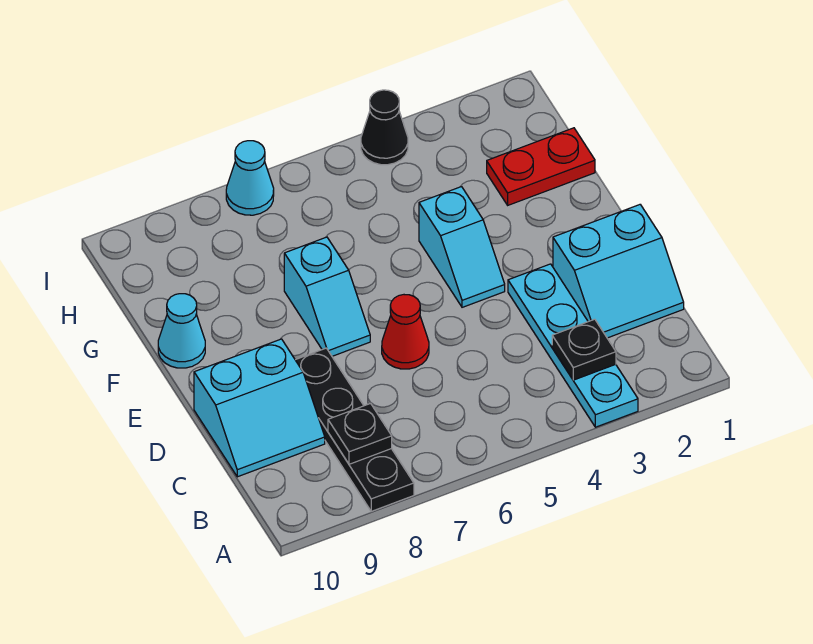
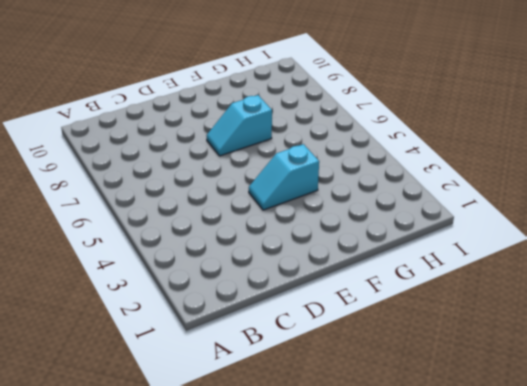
none -> cyan plate A3:D3 level 1
none -> black plate A8:D8 level 1
none -> cyan slope C1:D2 level 1 top D

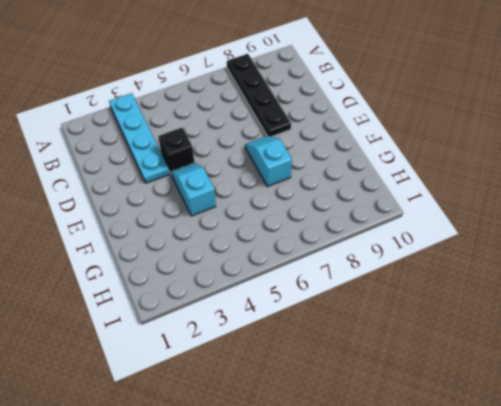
black brick D4 level 1 -> none
none -> cyan slope C1:D2 level 1 top D
none -> cyan slope C9:D10 level 1 top D
none -> red cone D6 level 1

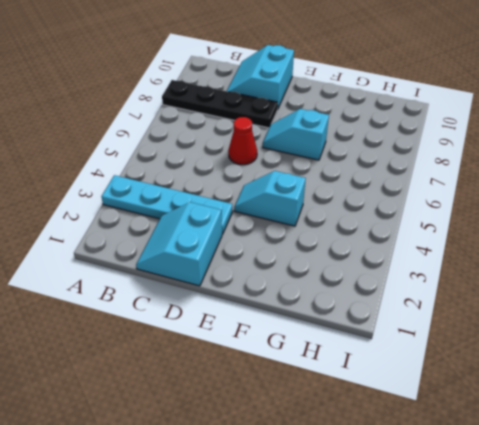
none -> cyan cone F10 level 1
none -> red plate G1:G2 level 1
none -> black cone I4 level 1

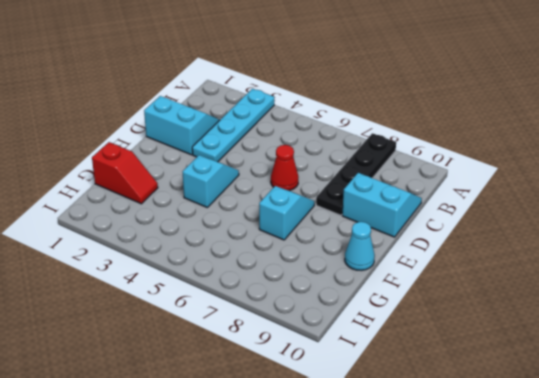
red slope G1:G2 level 1 top 1 -> red plate G1:G2 level 1
none -> black cone I4 level 1
none -> cyan cone I7 level 1
none -> black plate B3 level 2

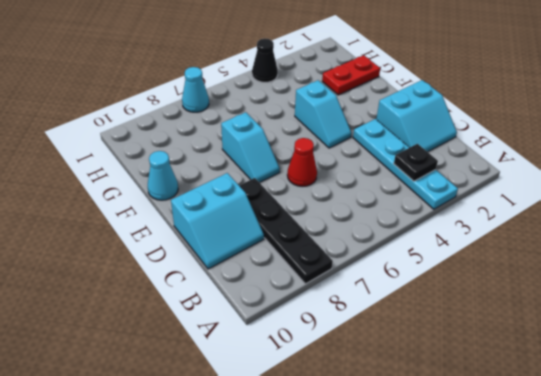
none -> black plate B8 level 2

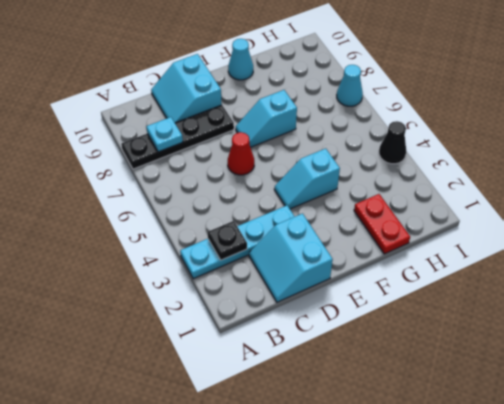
cyan plate B8 level 2 -> black plate B8 level 2

